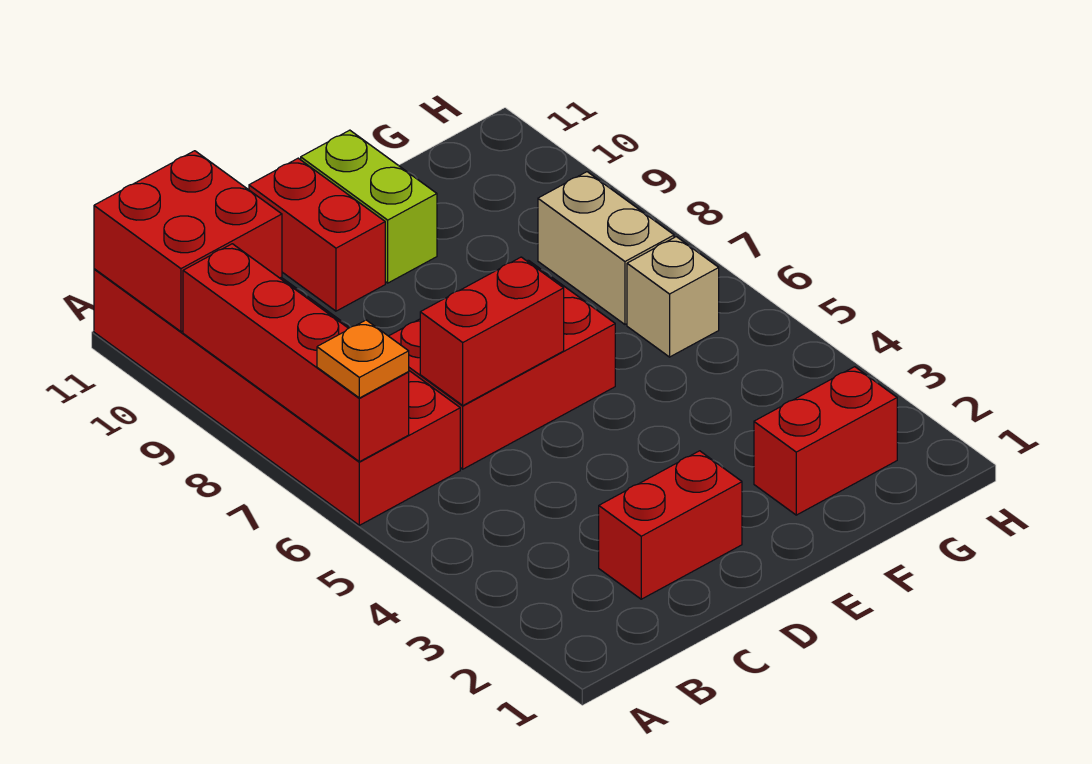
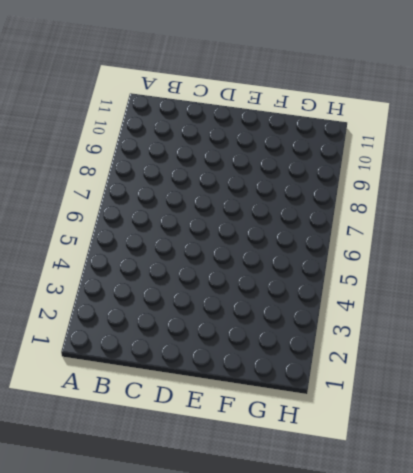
none -> red brick A6:B11 level 1
none -> red brick C2:D2 level 1
none -> red brick C6:E7 level 1

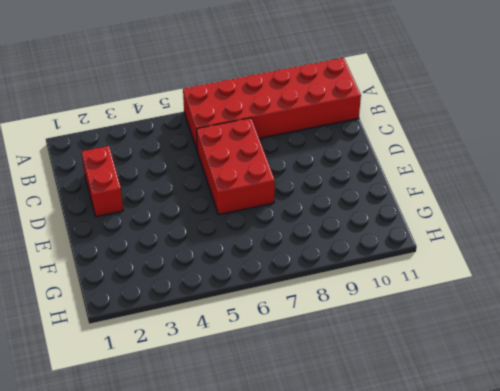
none -> red brick D10:D11 level 1
none -> lime brick E10:E11 level 1
none -> red brick F2:G2 level 1

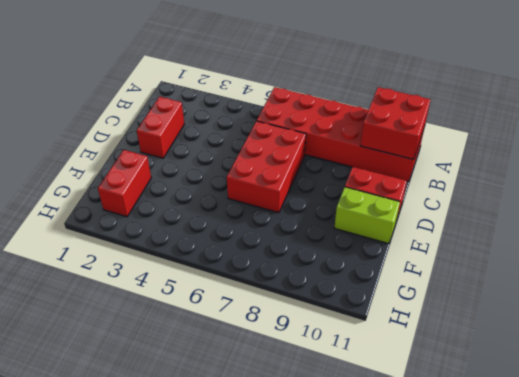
none -> tan brick G6 level 1
none -> tan brick G7:G8 level 1
none -> red brick A6:A9 level 2

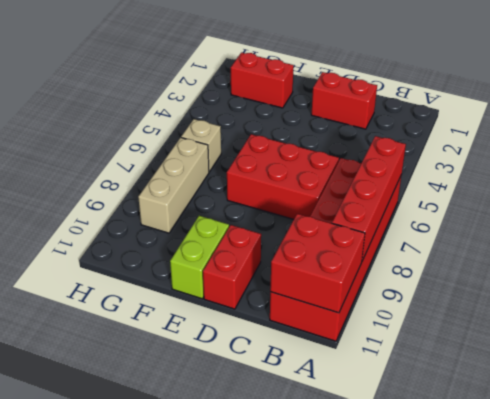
tan brick G7:G9 level 1 -> tan brick G7:G8 level 1
none -> red brick C6:D6 level 2
none -> orange plate A6 level 3

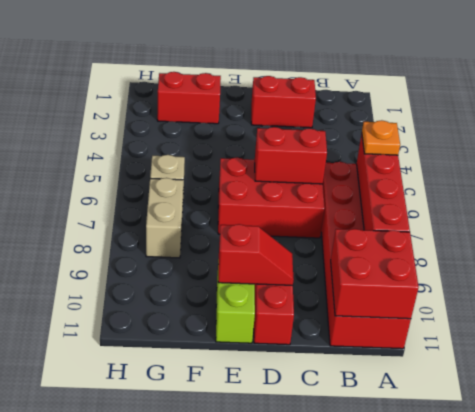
red slope D10:E10 level 2 top E -> none

